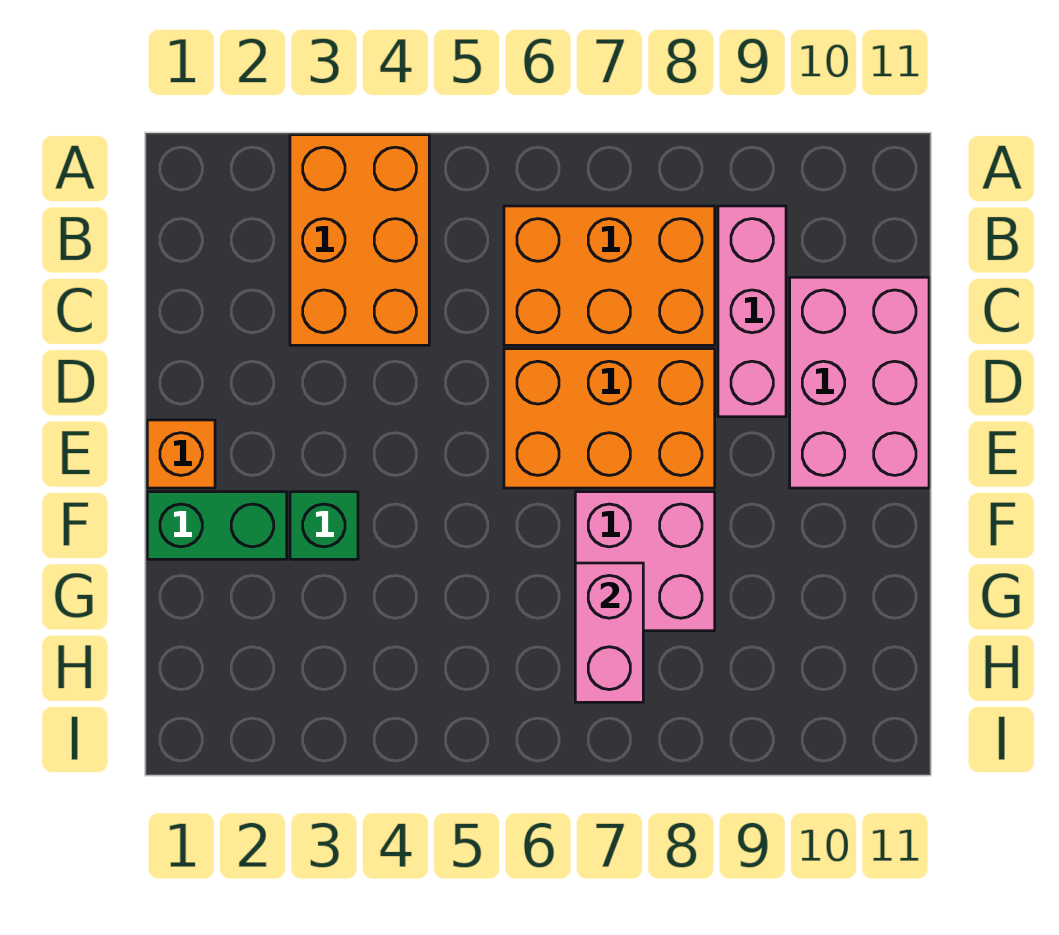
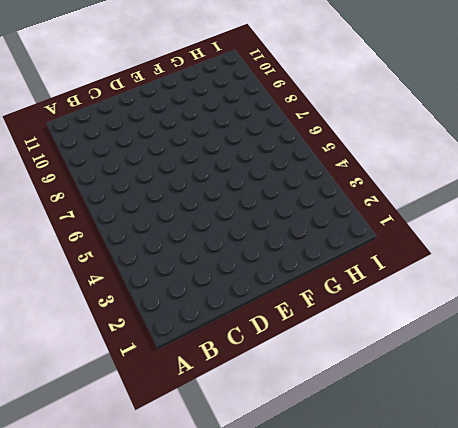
none -> orange brick A3:C4 level 1
none -> orange brick B6:C8 level 1

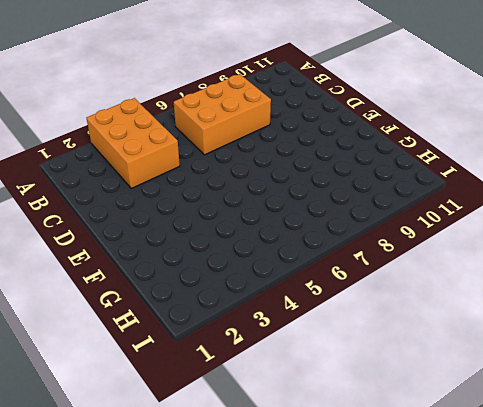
none -> pink brick B9:D9 level 1
none -> pink brick C10:E11 level 1

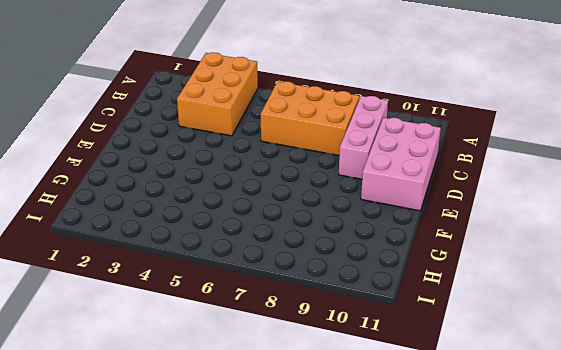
none -> orange brick D6:E8 level 1
none -> orange brick E1 level 1

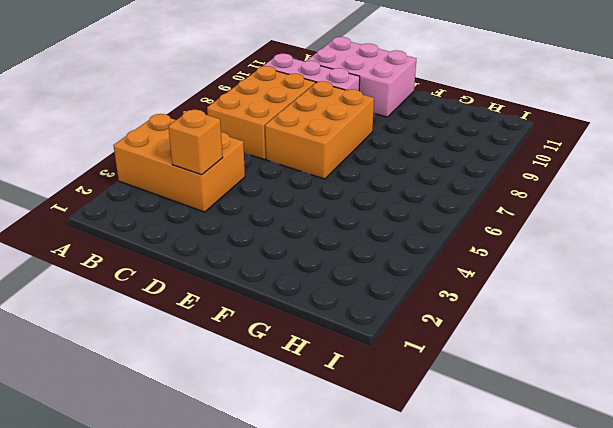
orange brick C3 level 2 -> orange brick E1 level 1
none -> green brick F1:F2 level 1
none -> green brick F3 level 1

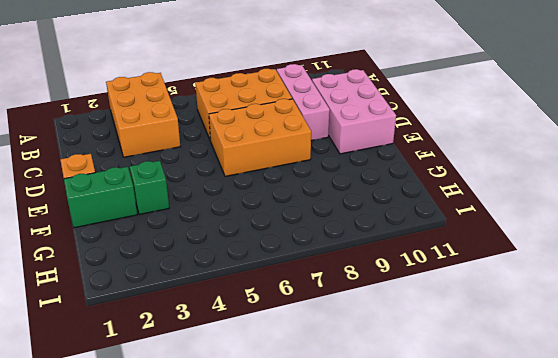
none -> pink brick F7:G8 level 1
none -> pink brick G7:H7 level 2

